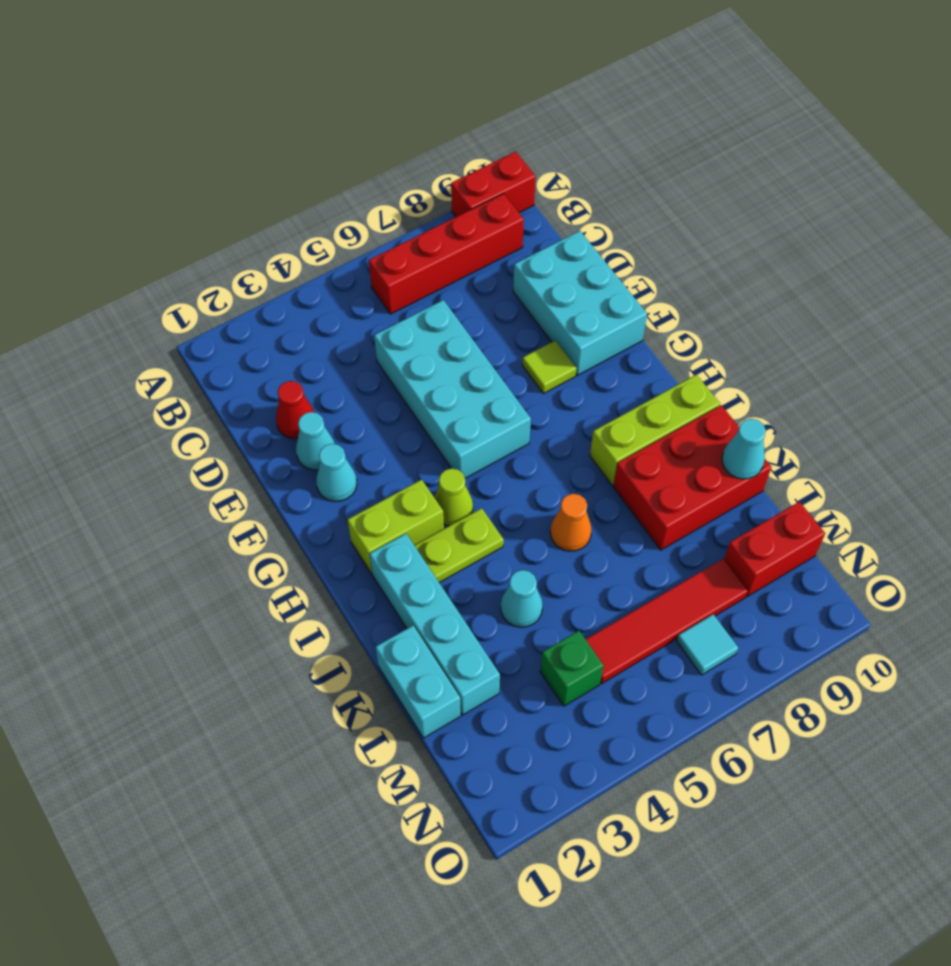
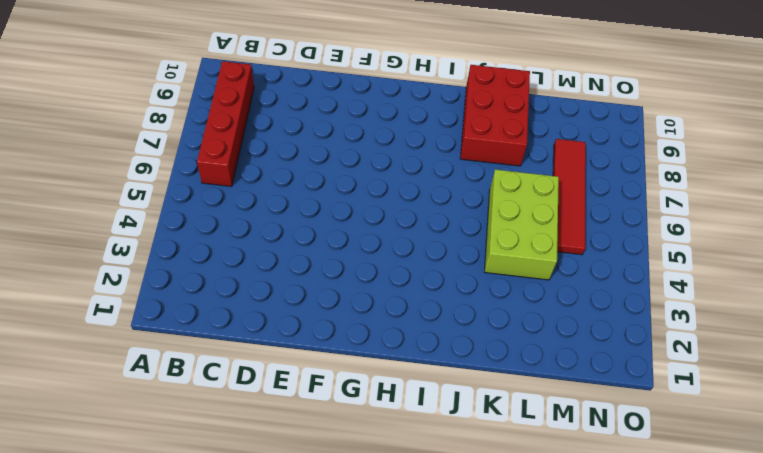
lime brick K4:L6 level 1 -> cyan cone K4 level 1
none -> red brick A9:A10 level 1
none -> red cone D2 level 1
none -> cyan brick D5:G6 level 1

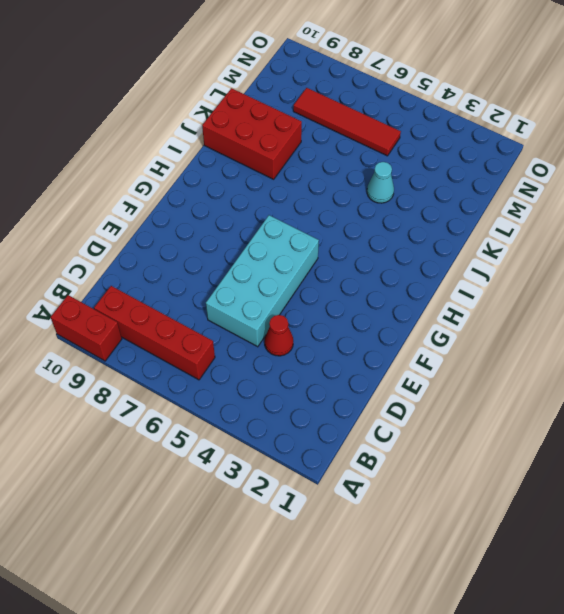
red cone D4 level 1 -> red cone D2 level 1
none -> cyan brick D9:F10 level 1
none -> cyan cone E2 level 1
none -> cyan cone F2 level 1

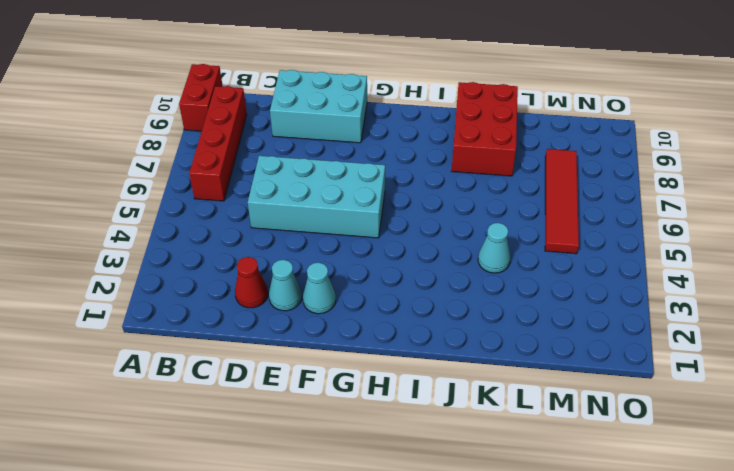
none -> lime tile F8 level 1
none -> lime brick H2:H3 level 1
none -> lime cone H4 level 1

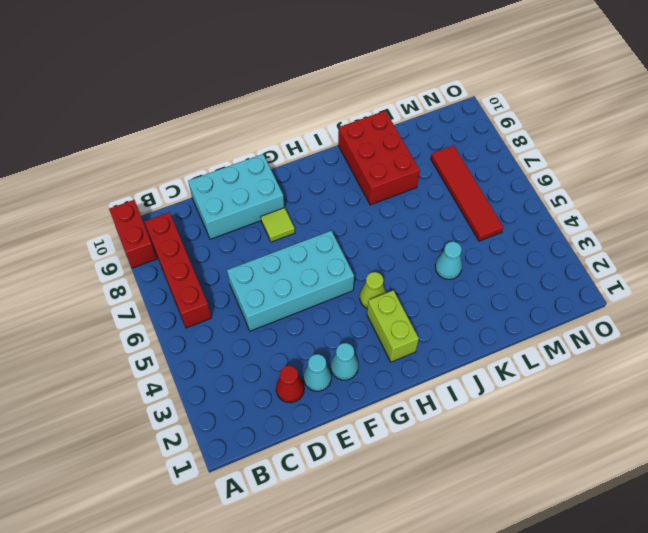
none -> cyan brick I2:L2 level 1
none -> lime plate I3:I4 level 1
none -> lime brick I8:I10 level 1

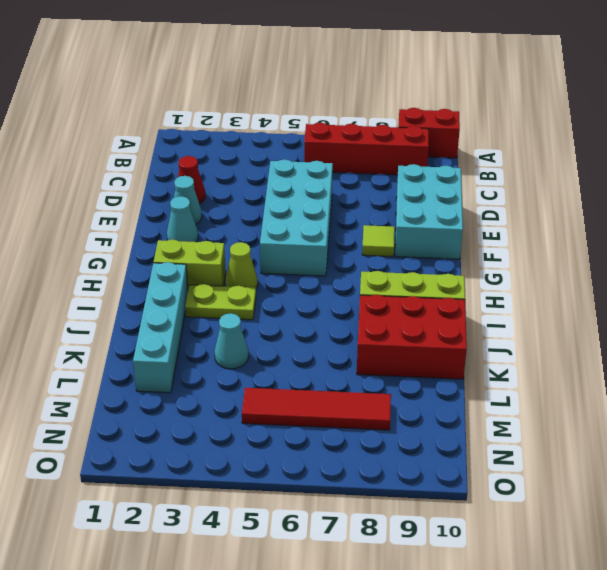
none -> orange cone J6 level 1
none -> cyan brick K1:L1 level 1
none -> green brick M4 level 1

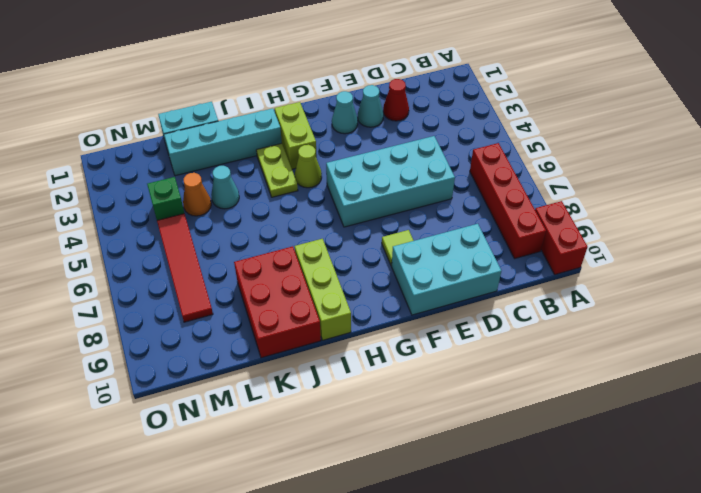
orange cone L4 level 1 -> orange cone J6 level 1
none -> red brick M9:M10 level 1
none -> cyan tile N7 level 1
none -> cyan cone K10 level 2

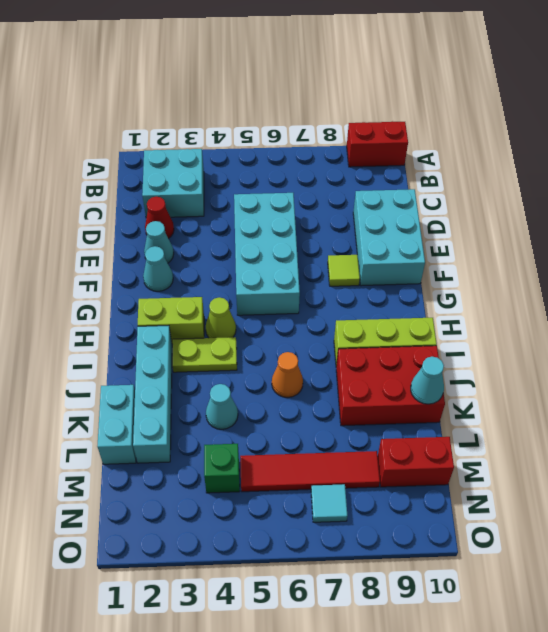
cyan brick B2:C3 level 1 -> none
none -> red brick B6:B9 level 1

